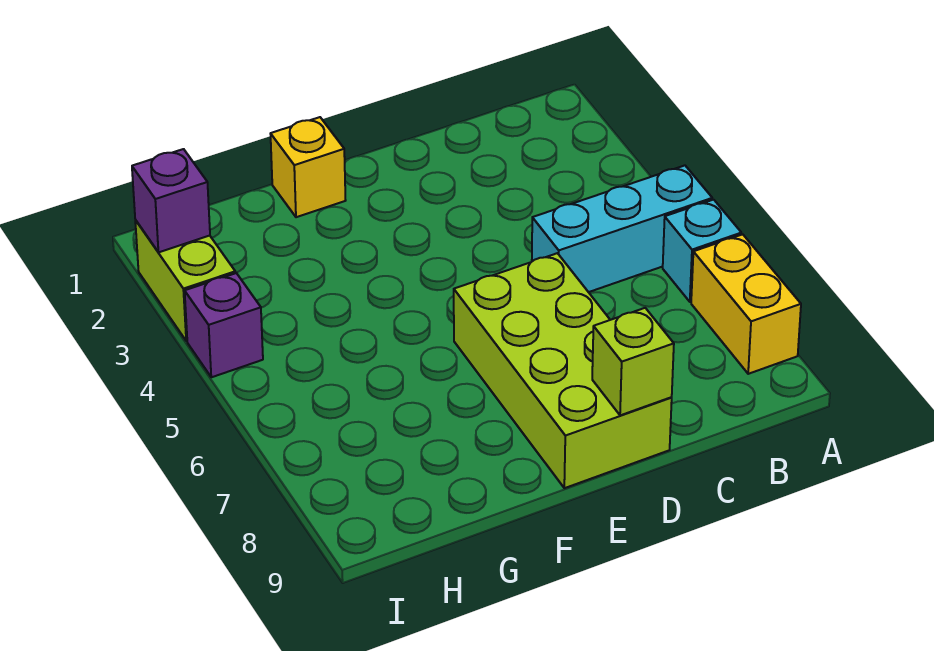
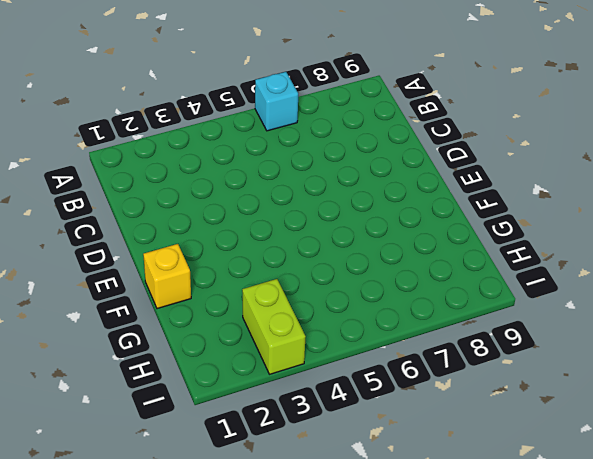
lime brick H3:I3 level 1 -> lime brick I2:I3 level 1
none -> cyan brick A5:C5 level 1
none -> yellow brick A7:A8 level 1

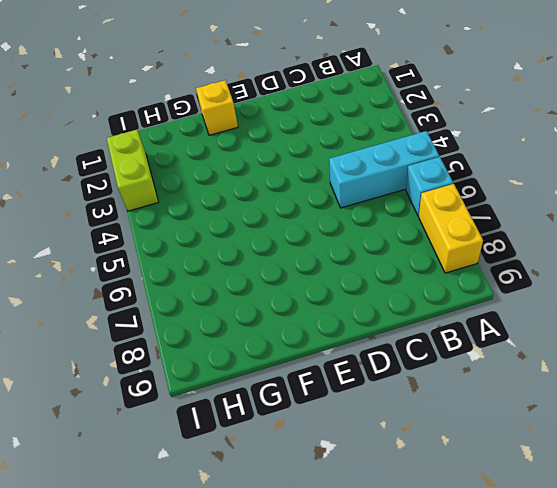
none -> lime brick D6:E9 level 1
none -> purple brick I4 level 1

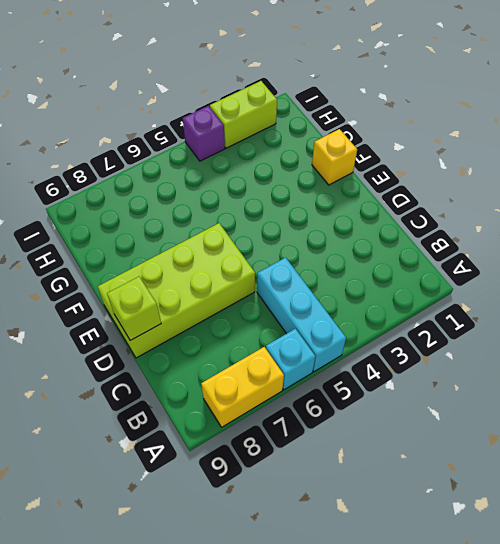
none -> purple brick I2 level 2

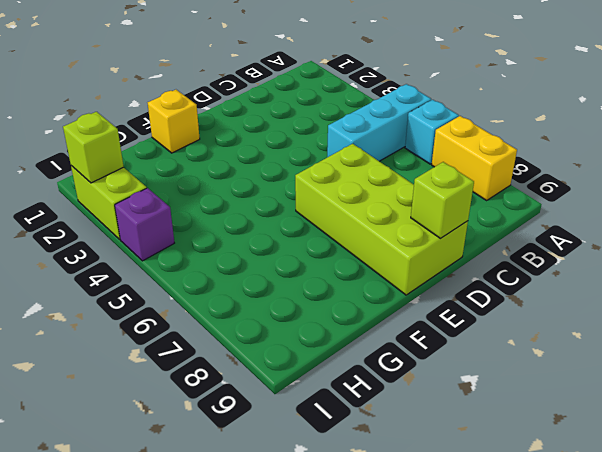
lime brick I2 level 2 -> purple brick I2 level 2

